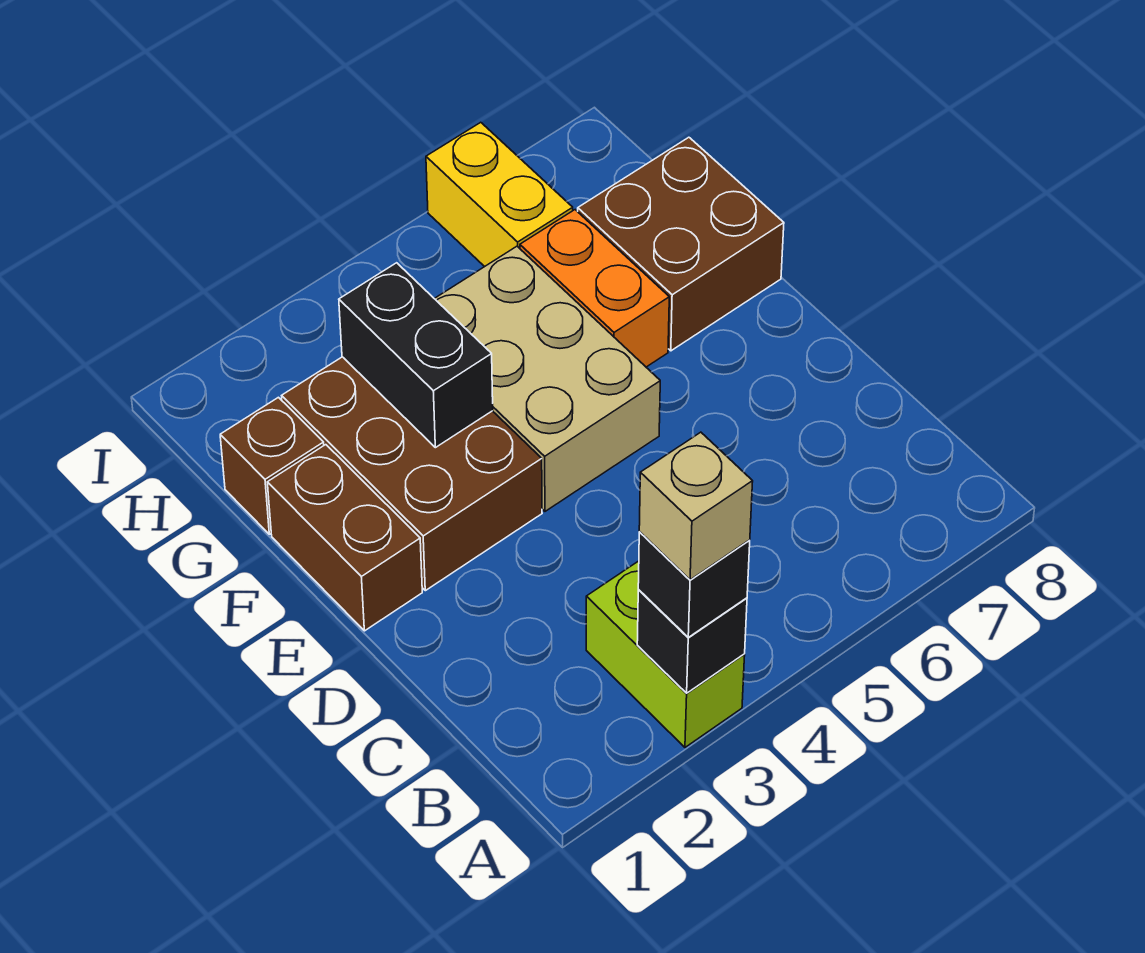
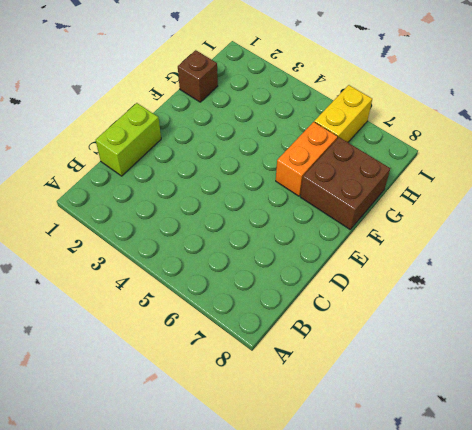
lime brick C1:D1 level 1 -> lime brick A3:B3 level 1
none -> brown brick E1:F1 level 1
none -> brown brick E2:G3 level 1
none -> tan brick E4:G5 level 1

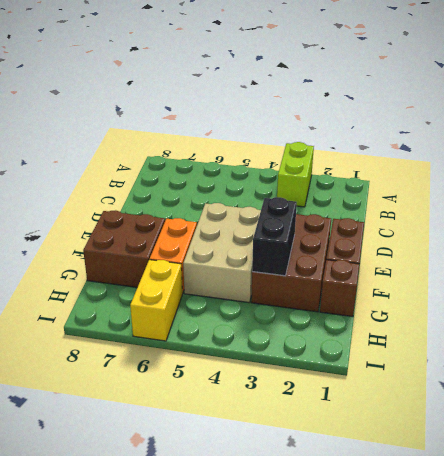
none -> black brick A3 level 2
none -> black brick A3 level 3
none -> tan brick A3 level 4

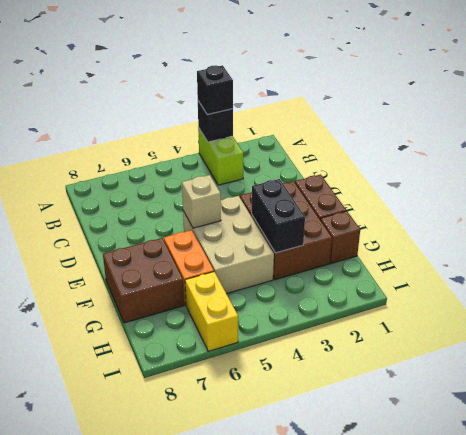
tan brick E5 level 2 -> tan brick A3 level 4

